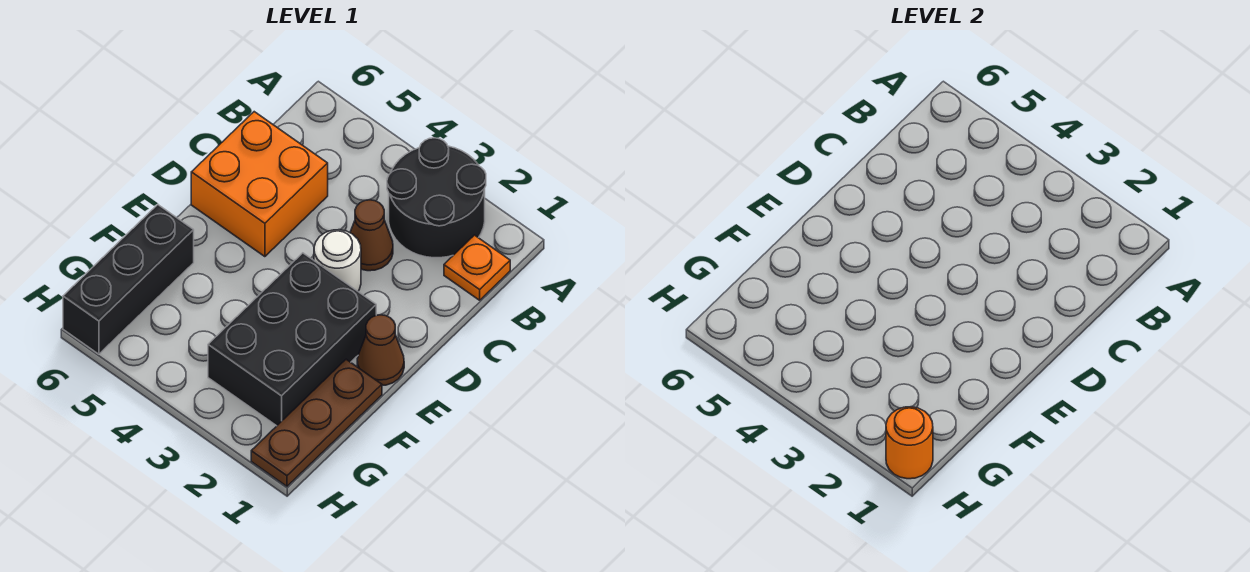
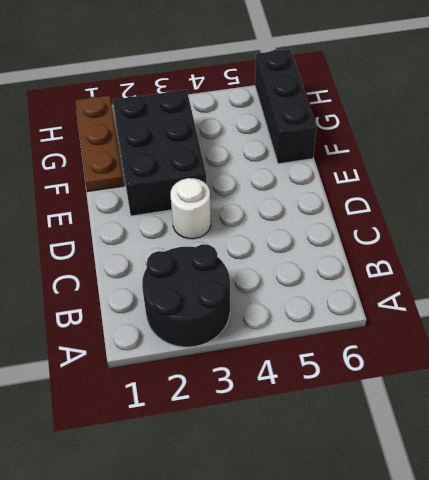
none -> orange plate B1 level 1
none -> brown cone C3 level 1

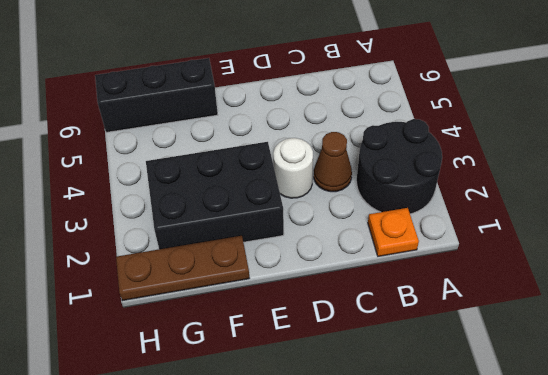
none -> orange brick C5:D6 level 1
none -> brown cone E1 level 1

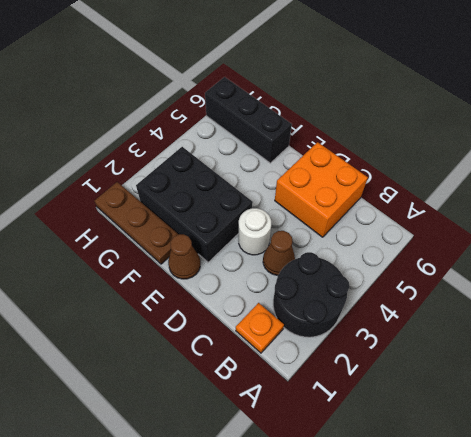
none -> orange round brick H1 level 2

